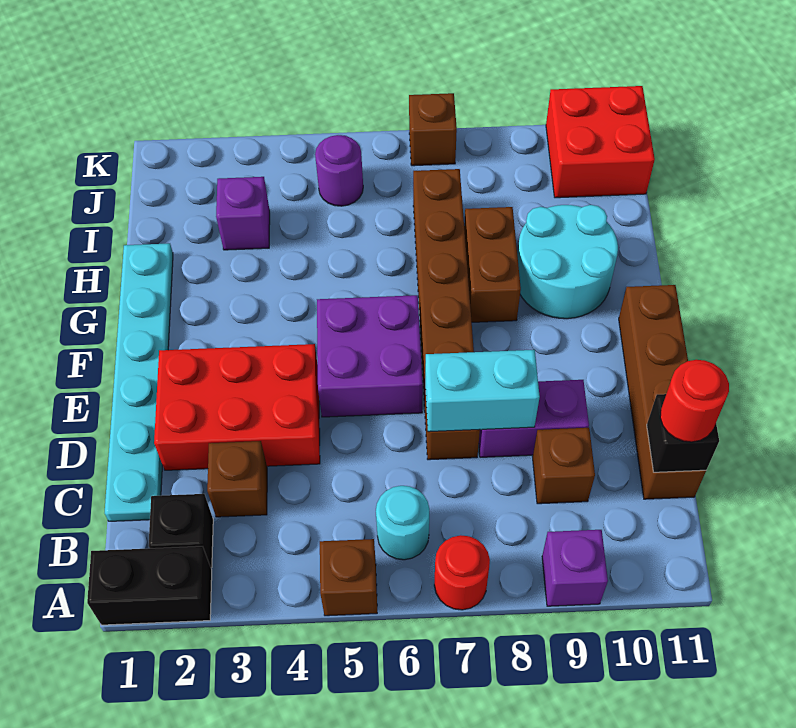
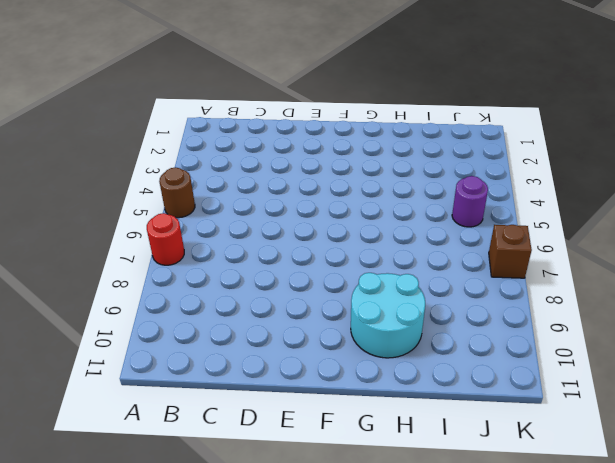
brown round brick A5 level 1 -> brown brick A5 level 1
none -> black brick A1:A2 level 1
none -> purple brick A9 level 1
none -> black brick B2 level 1

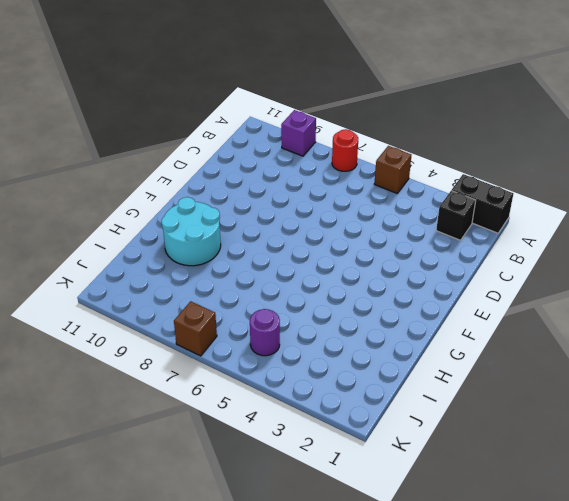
none -> cyan round brick B6 level 1
none -> cyan plate C1:H1 level 1
none -> brown brick C3 level 1

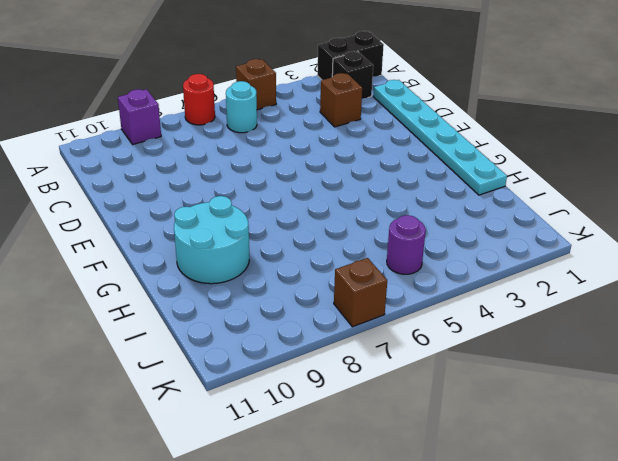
none -> brown brick C9 level 1
none -> brown brick C11:F11 level 1
none -> red brick D2:E4 level 1

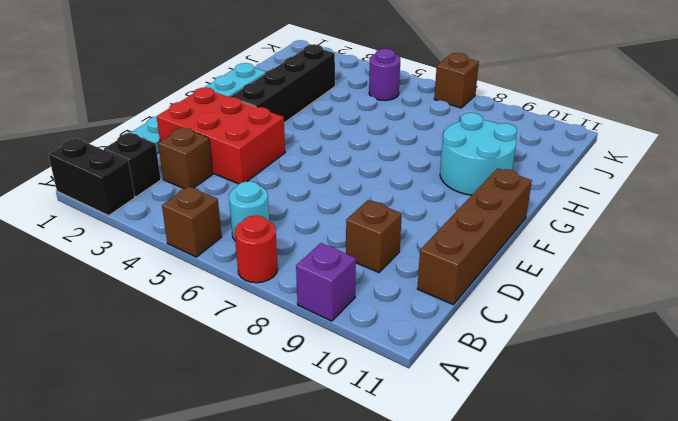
black brick F3:I3 level 1 -> purple brick I3 level 1
none -> brown brick D7:I7 level 1
none -> purple brick D8:D9 level 1
none -> purple brick E5:F6 level 1

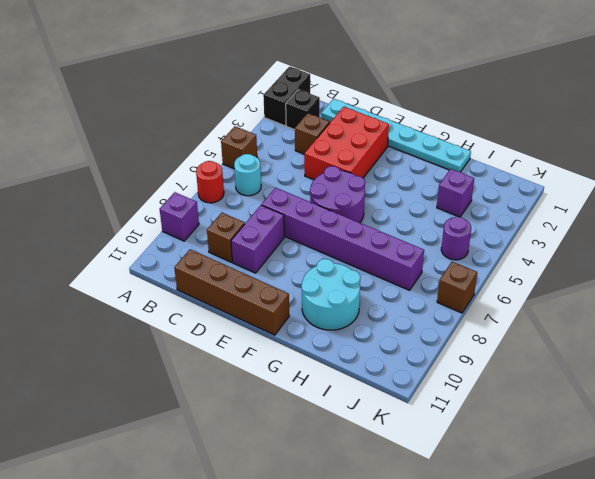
purple brick D7:I7 level 1 -> brown brick D7:I7 level 1
purple round brick E5:F6 level 1 -> purple brick E5:F6 level 1
none -> brown brick G8:H8 level 1
none -> red brick J10:K11 level 1
none -> black brick C11 level 2

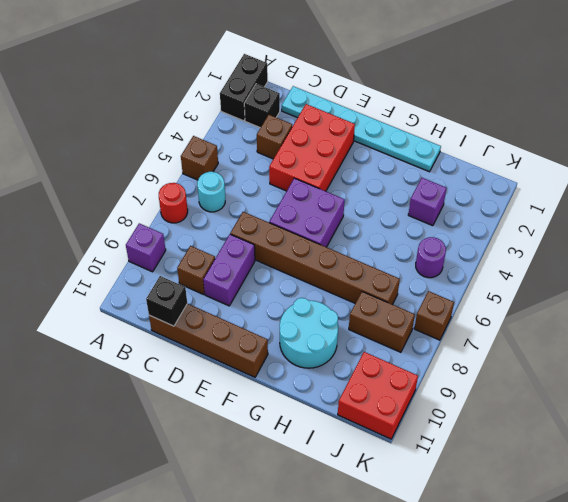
brown brick I8:J8 level 1 -> brown brick G8:H8 level 1
none -> cyan brick D7:D8 level 2
none -> red round brick C11 level 3

